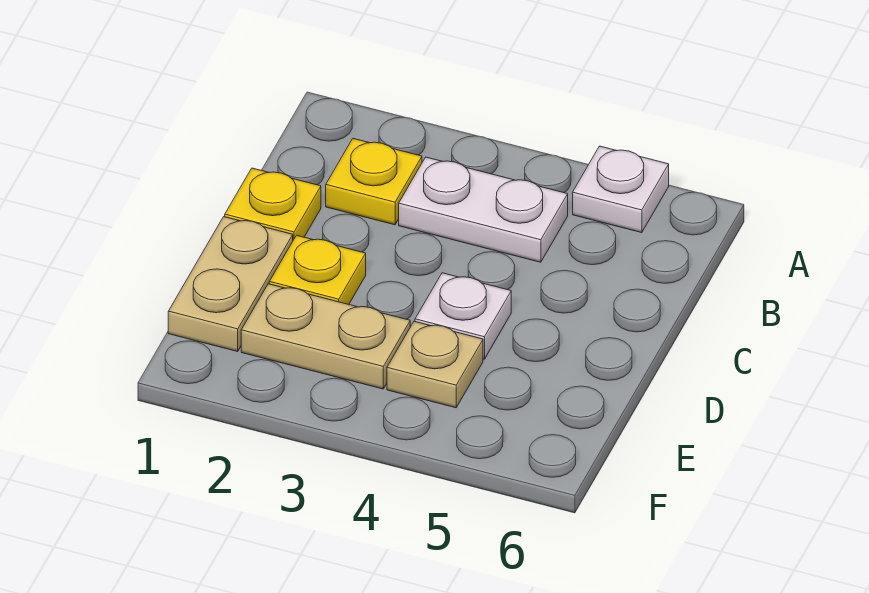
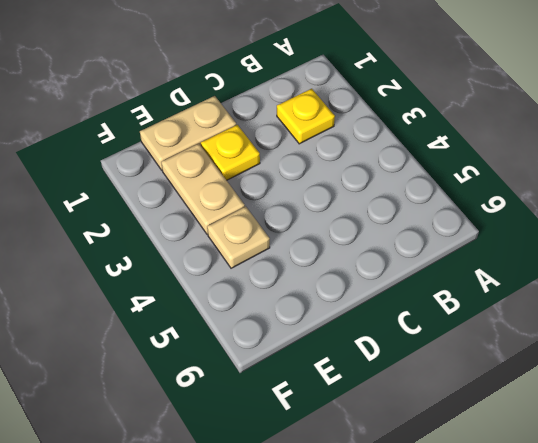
none -> white plate A5 level 1
none -> white plate B3:B4 level 1

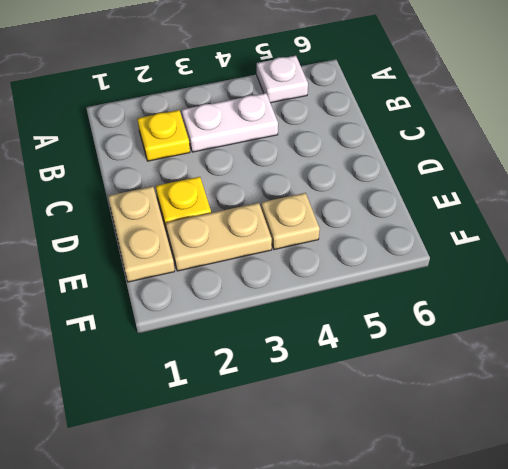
none -> yellow plate C1 level 1
none -> white plate D4 level 1

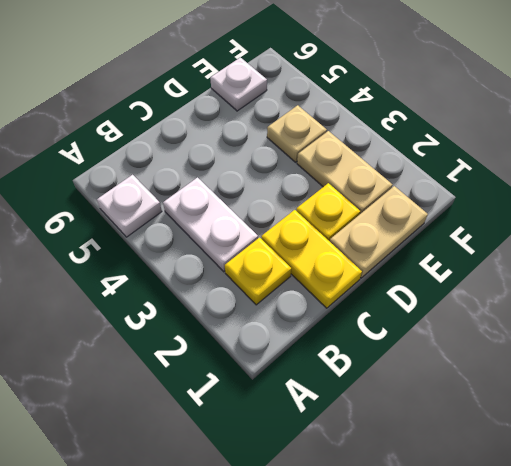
yellow plate C1:C2 level 1 -> yellow plate C1 level 1
white plate E6 level 1 -> white plate D4 level 1

